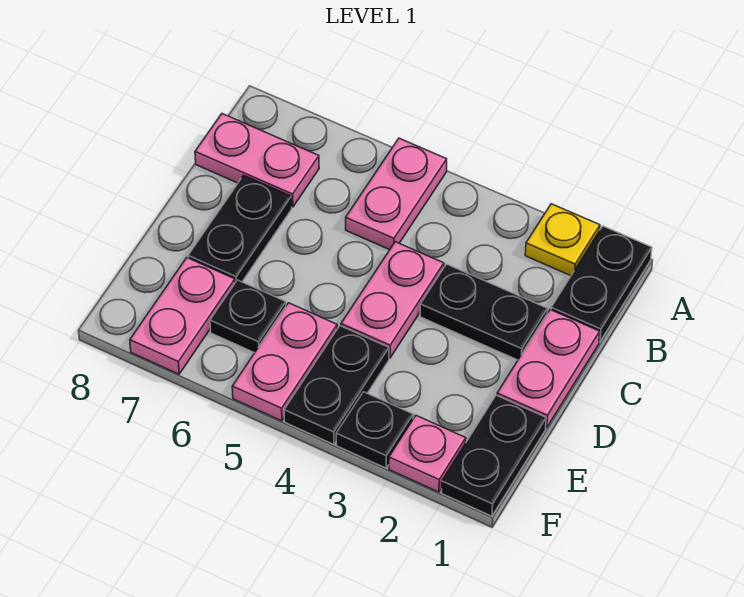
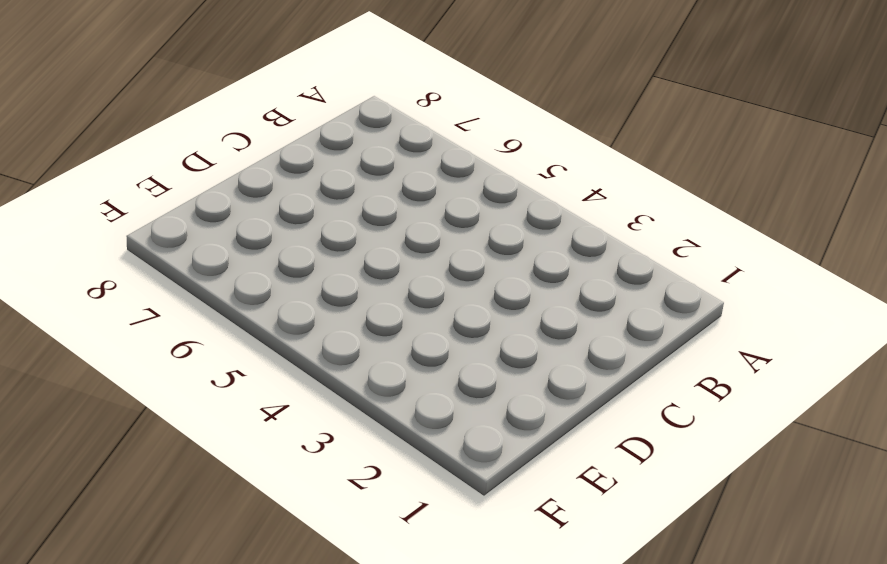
none -> black plate A1:B1 level 1
none -> yellow plate A2 level 1
none -> pink plate A5:B5 level 1

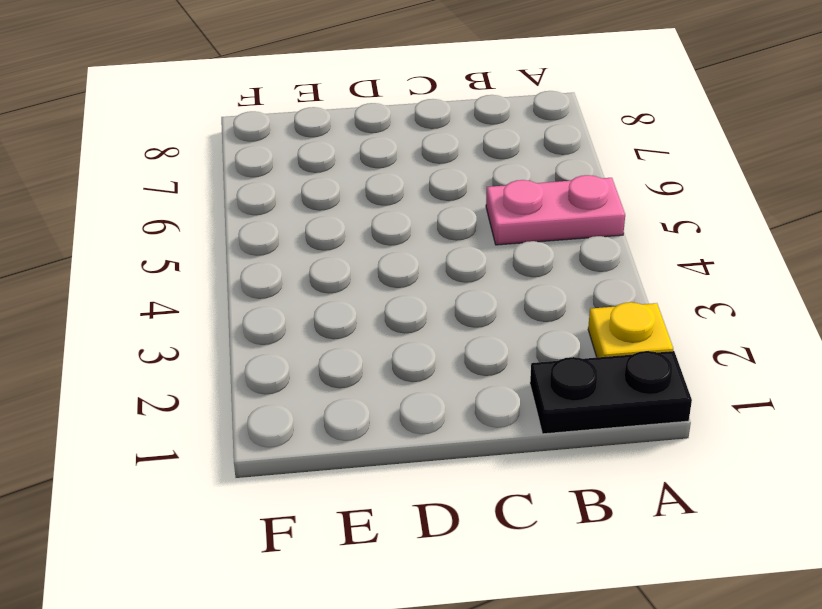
none -> pink plate B7:B8 level 1
none -> pink plate C1:D1 level 1
none -> black plate C2:C3 level 1

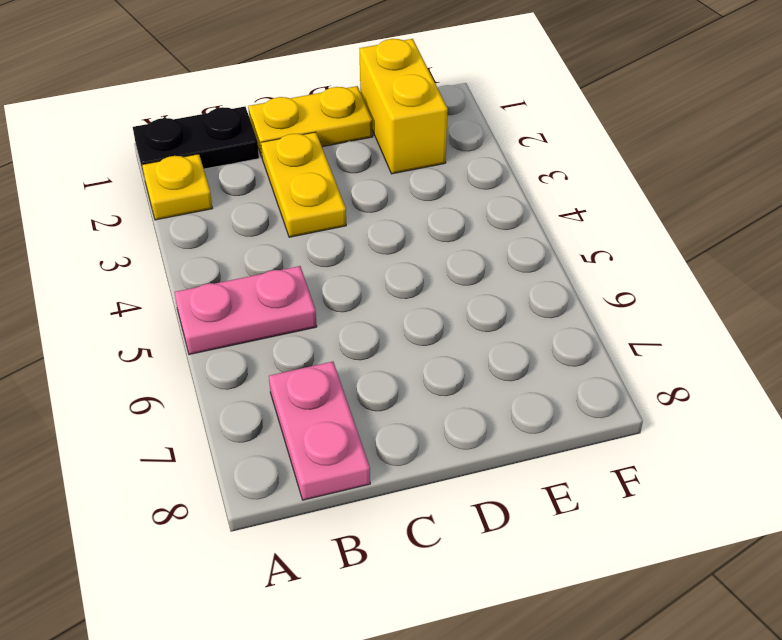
yellow plate C1:D1 level 1 -> pink plate C1:D1 level 1
yellow plate C2:C3 level 1 -> black plate C2:C3 level 1
yellow brick E1:E2 level 1 -> black plate E1:F1 level 1
none -> pink plate C4:D4 level 1
none -> black plate C7:D7 level 1
none -> black plate E4:F4 level 1

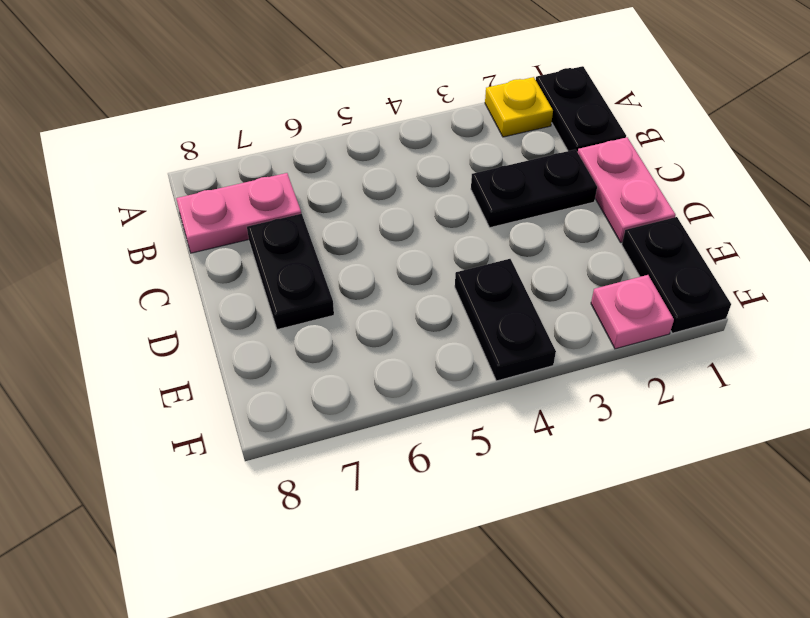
none -> pink plate A5:B5 level 1
none -> pink plate C4:D4 level 1
none -> pink plate E5:F5 level 1

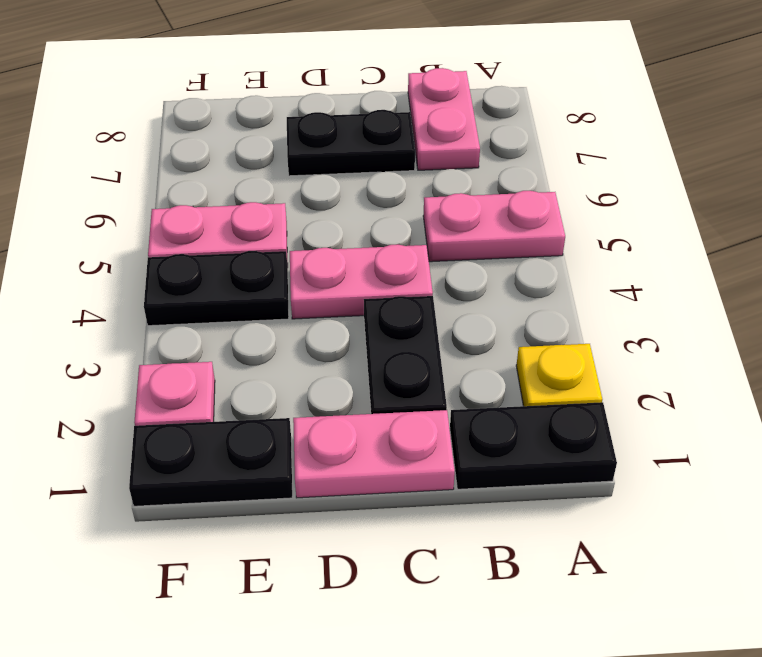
none -> black plate E6 level 1
none -> pink plate E7:F7 level 1
none -> black plate F3 level 1

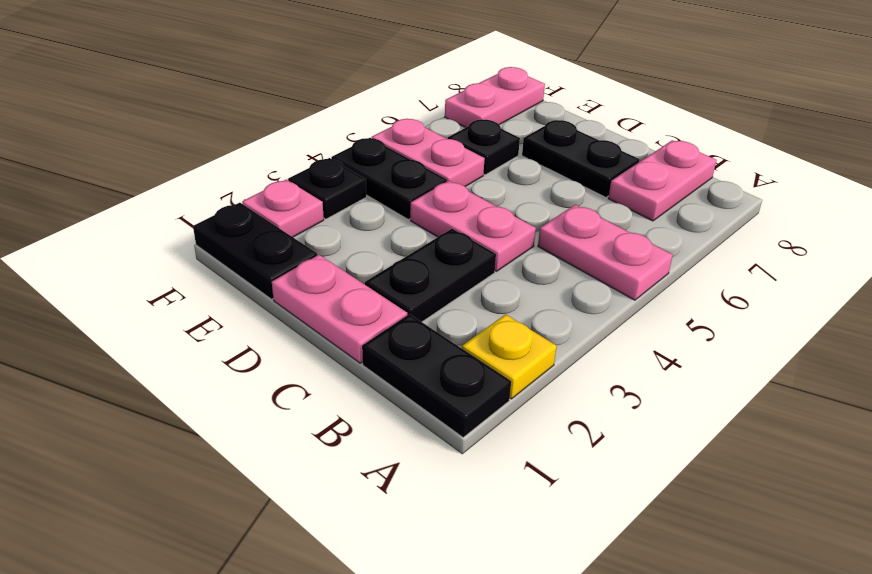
pink plate F7:F8 level 1 -> pink plate E7:F7 level 1

